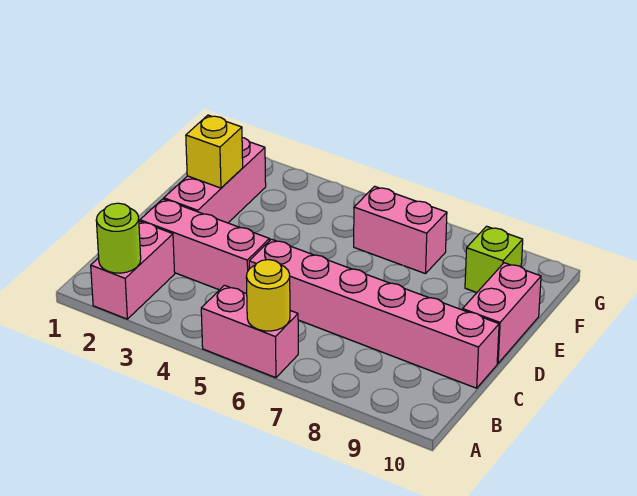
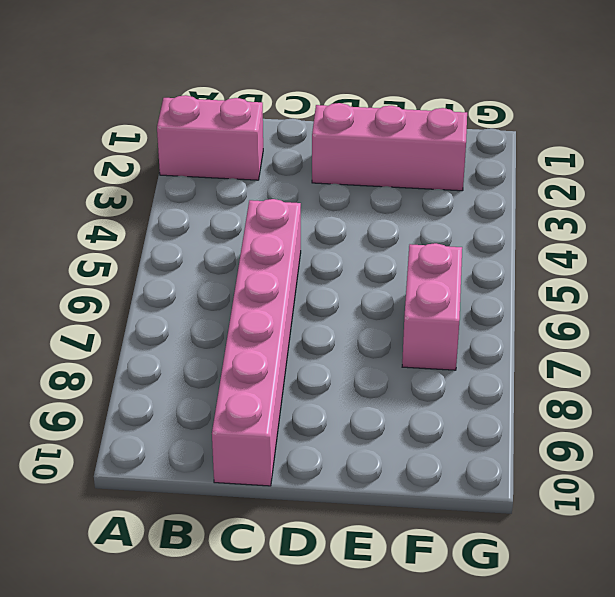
none -> pink brick A5:A6 level 1
none -> pink brick C2:C4 level 1

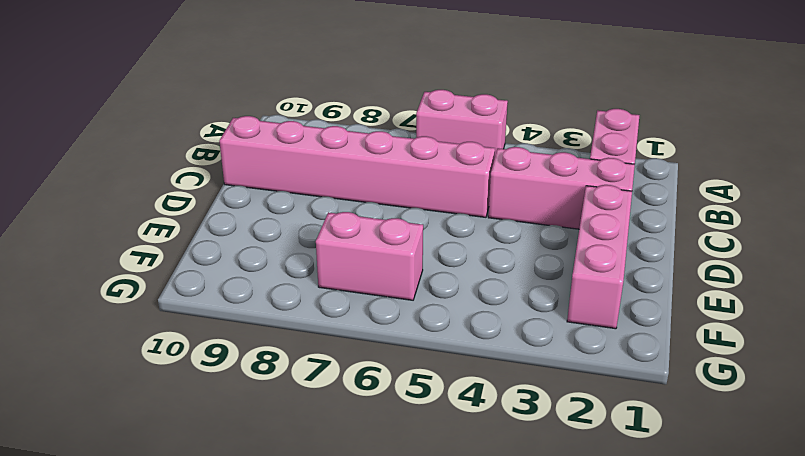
none -> pink brick D10:E10 level 1
none -> lime brick F9 level 1

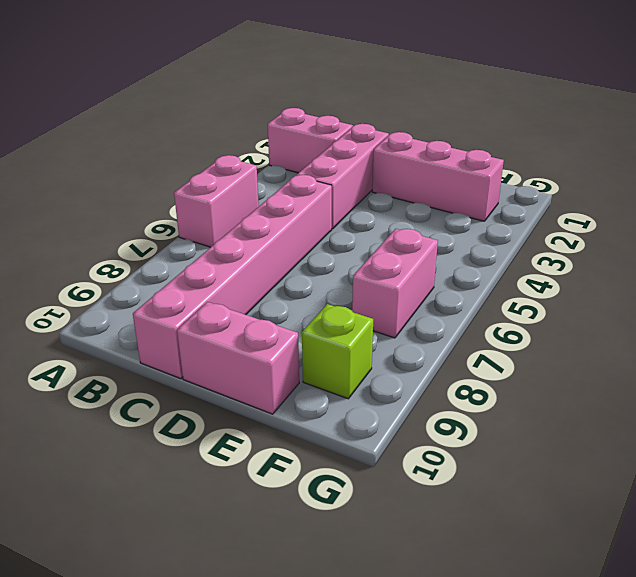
none -> lime round brick A2 level 2
none -> yellow round brick A6 level 2

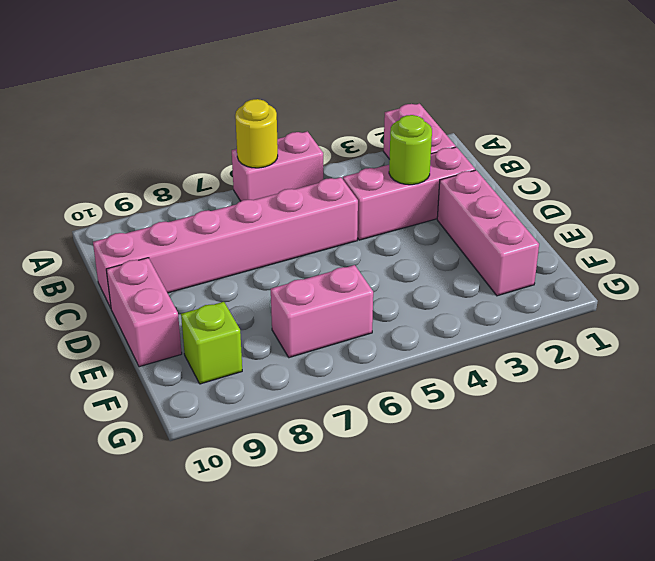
lime round brick C3 level 2 -> lime round brick A2 level 2
none -> yellow brick E2 level 2

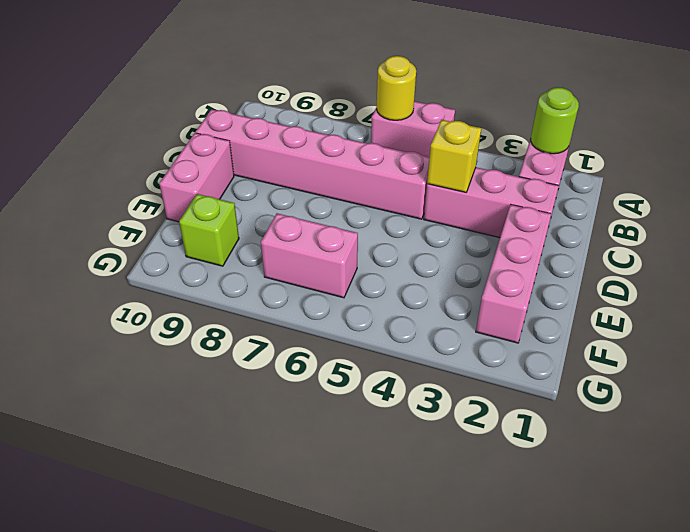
yellow brick C4 level 2 -> yellow brick E2 level 2

